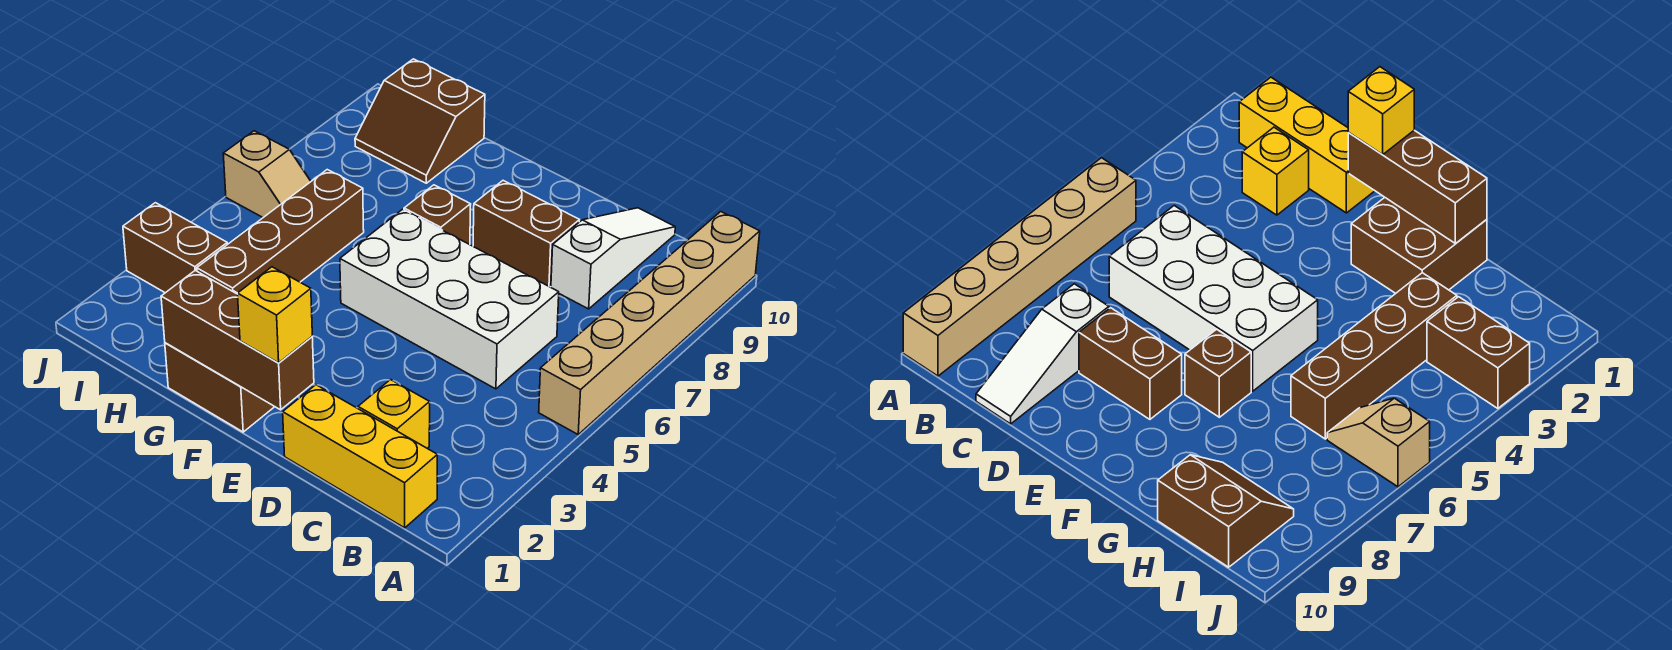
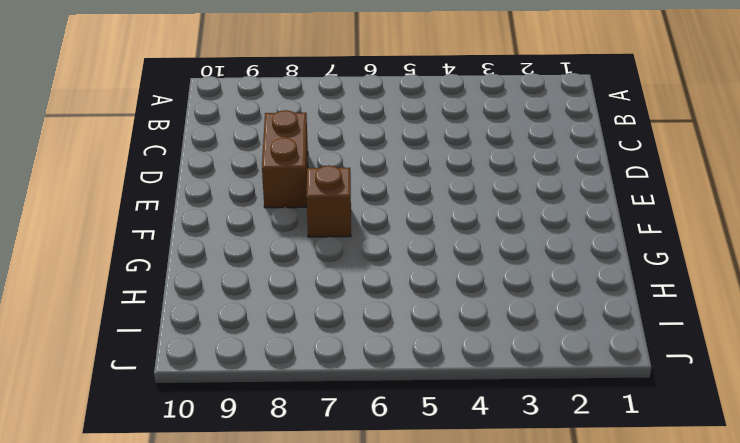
none -> tan brick A5:A10 level 1
none -> yellow brick B1:D1 level 1
none -> yellow brick C2 level 1

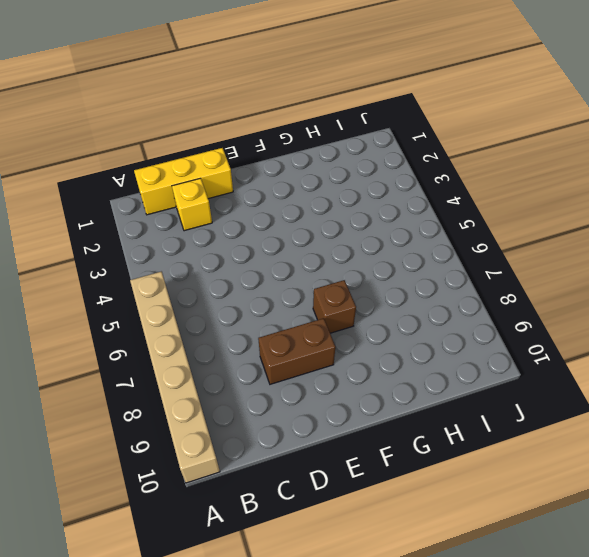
none -> white brick C5:F6 level 1
none -> white slope C8:C10 level 1 top 8
none -> brown brick F1:G2 level 1

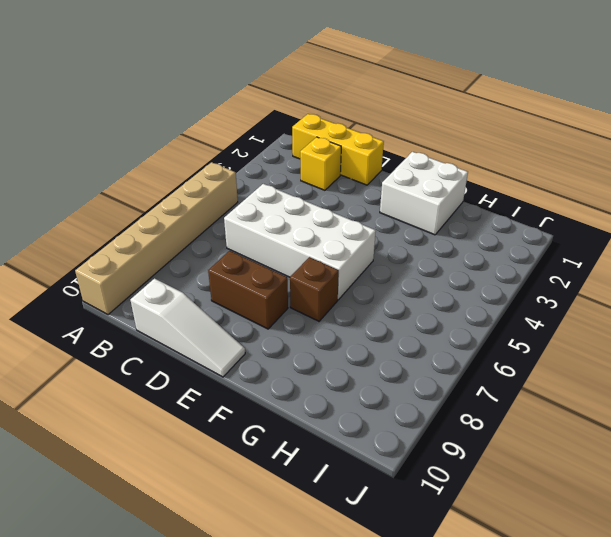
white slope C10:E10 level 1 top C -> white slope C8:C10 level 1 top 8
white brick F1:G2 level 1 -> brown brick F1:G2 level 1
none -> brown brick H3:H6 level 1
none -> brown slope H9:I10 level 1 top 10
none -> brown brick I3:J3 level 1

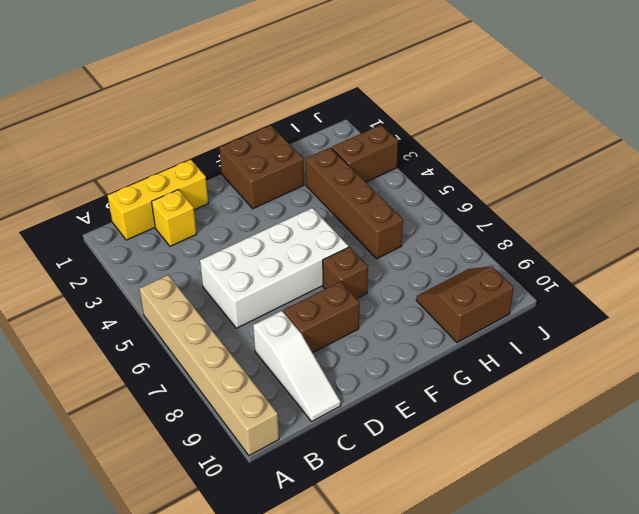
none -> tan slope I6:J6 level 1 top J
none -> brown brick E1:G1 level 2
none -> yellow brick E1 level 3

